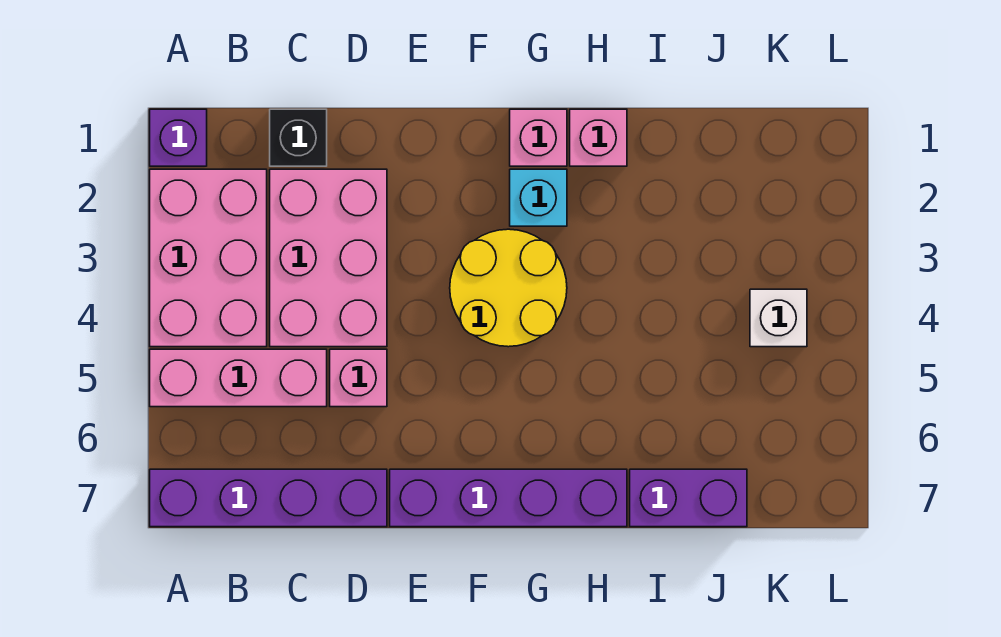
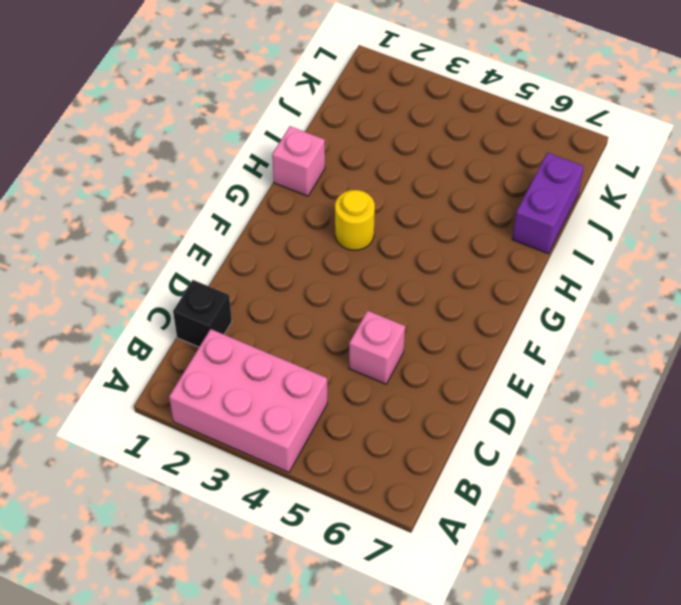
yellow round brick G3 level 1 -> yellow round brick F3:G4 level 1
none -> purple brick A1 level 1
none -> pink brick A5:C5 level 1
none -> purple brick A7:D7 level 1

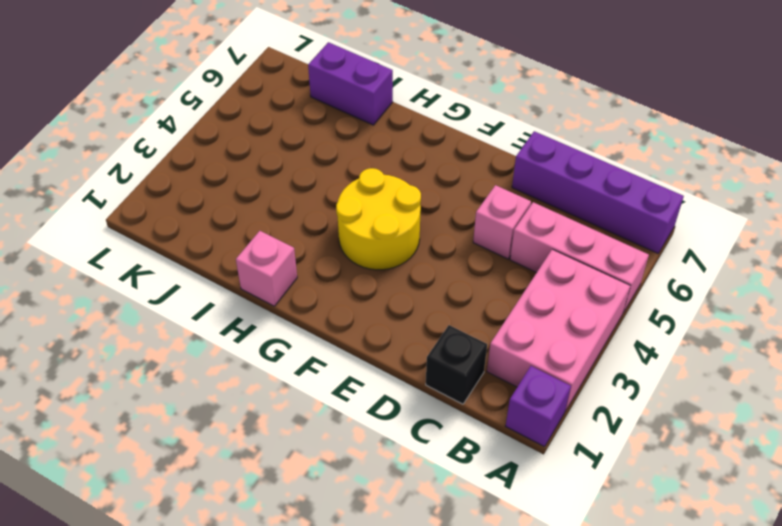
none -> pink brick C2:D4 level 1
none -> purple brick E7:H7 level 1
none -> pink brick G1 level 1

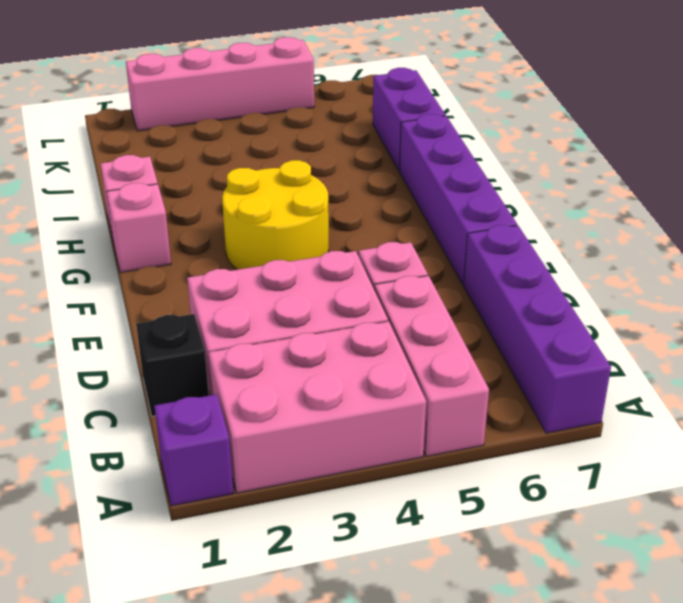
pink brick L2:L5 level 1 -> none
none -> cyan brick G2 level 1
none -> white brick K4 level 1

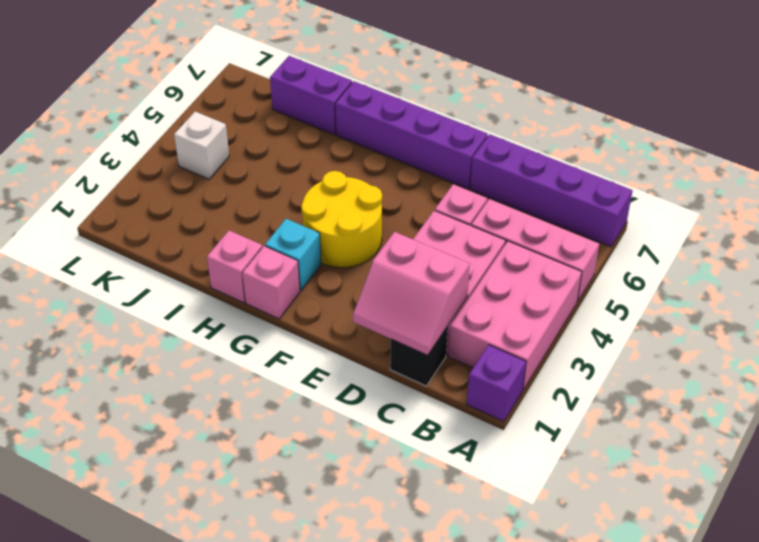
pink slope C1:D2 level 2 top 2 -> none

